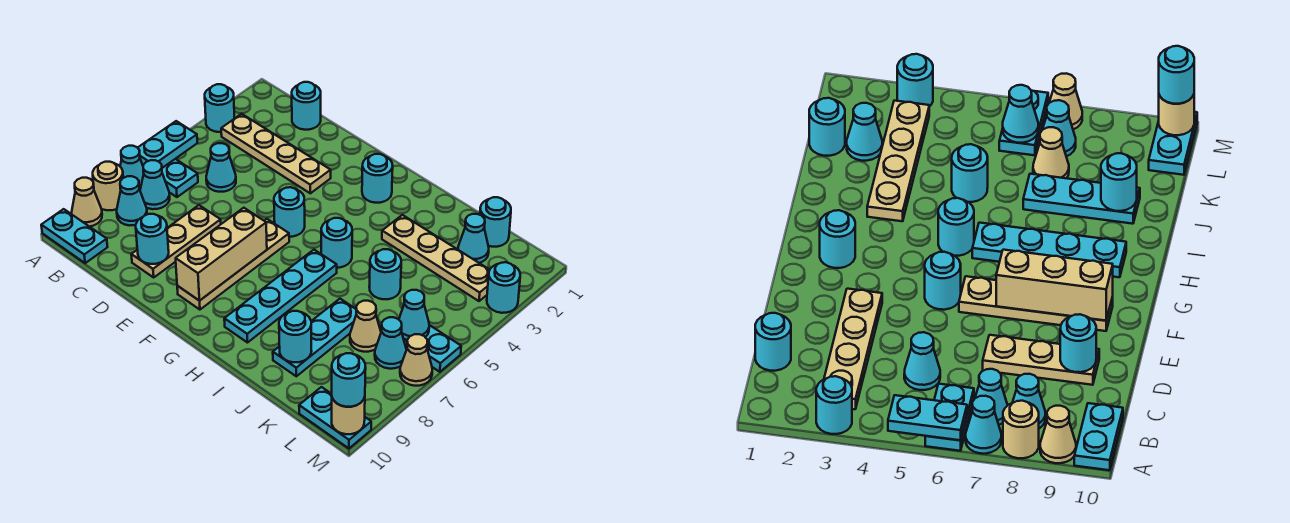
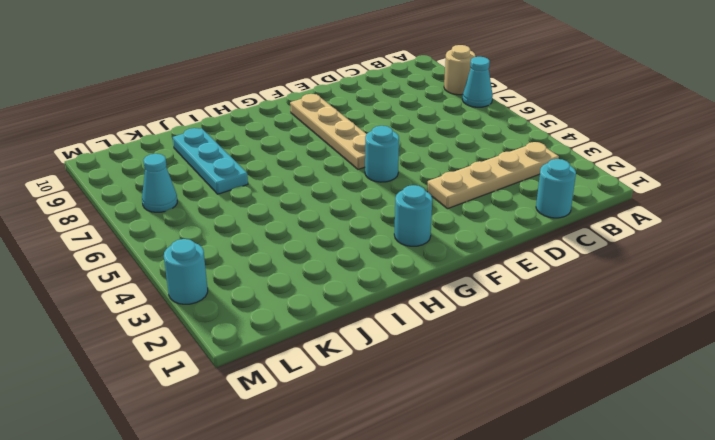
none -> cyan round brick A3 level 1
none -> cyan plate A6:B6 level 1
none -> tan cone A9 level 1
none -> cyan plate A10:B10 level 1

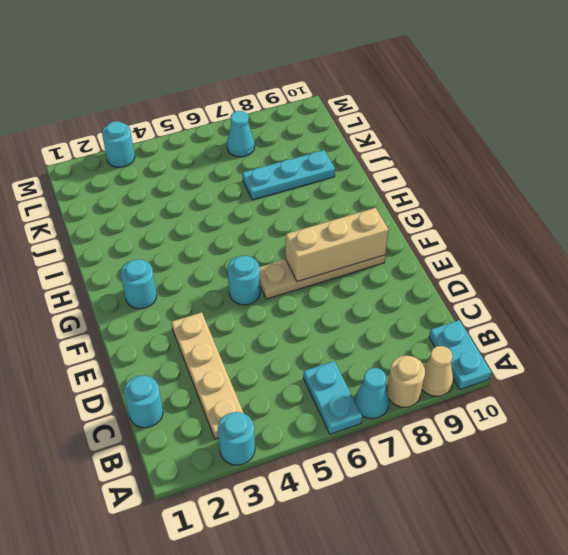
none -> cyan cone B7 level 1
none -> cyan cone B8 level 1
none -> cyan cone C5 level 1
none -> tan plate D7:D9 level 1

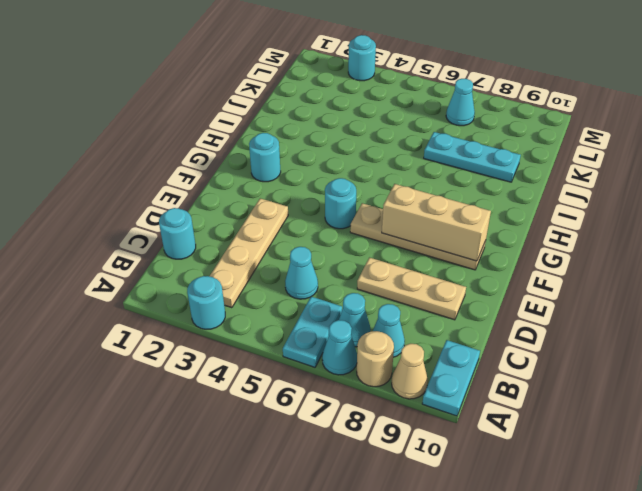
none -> cyan round brick H5 level 1
none -> cyan plate H6:H9 level 1
none -> tan plate I3:L3 level 1
none -> cyan round brick J5 level 1

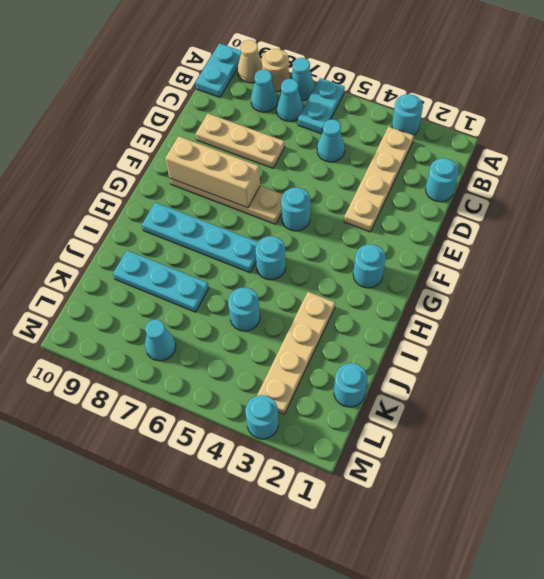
none -> cyan cone K2 level 1
none -> tan cone K7 level 1
none -> cyan plate L6:M6 level 1
none -> cyan plate L10:M10 level 1

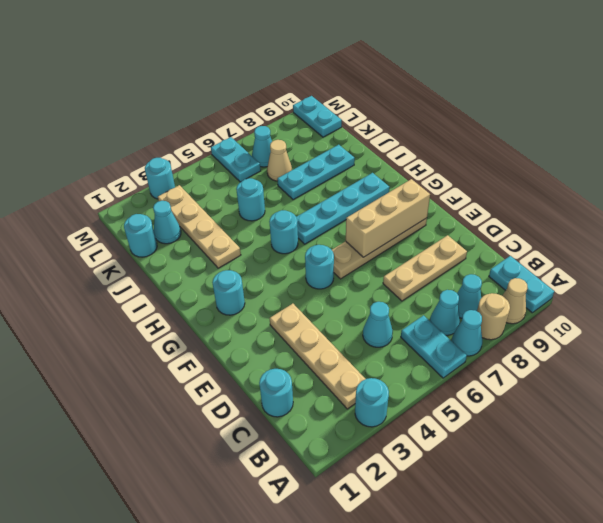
none -> tan cone M7 level 1
none -> cyan plate A5:A6 level 2
none -> cyan round brick D9 level 2
none -> cyan round brick J9 level 2

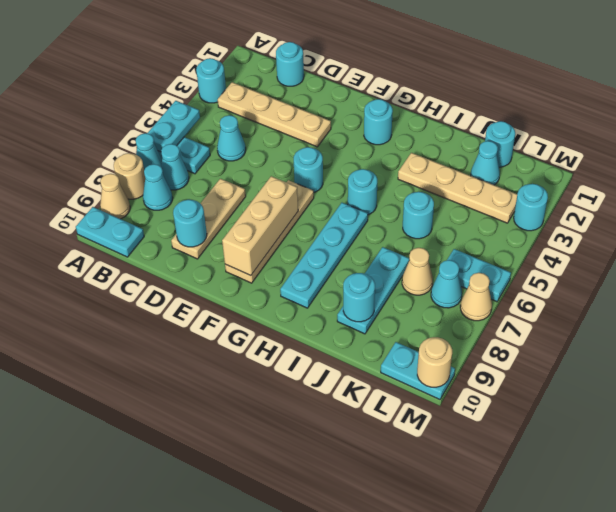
none -> cyan cone L6 level 2
none -> cyan round brick M10 level 3

